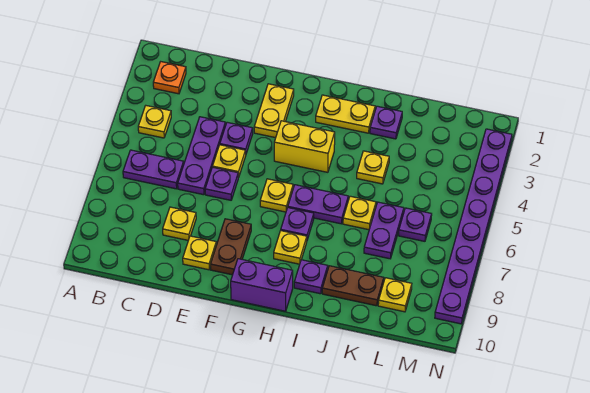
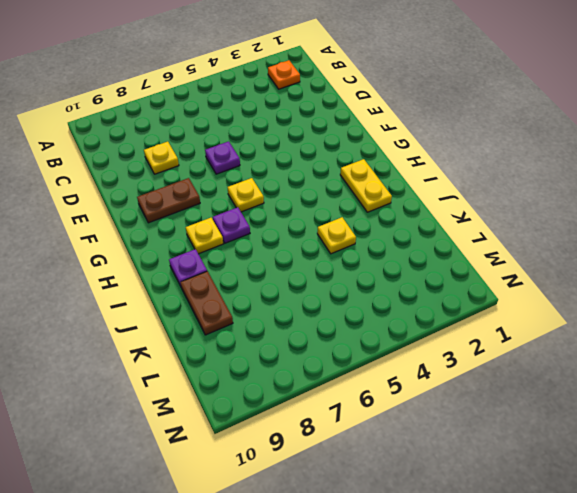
none -> yellow plate B4 level 1
none -> purple plate B6:C6 level 1
none -> purple plate D4:D6 level 1

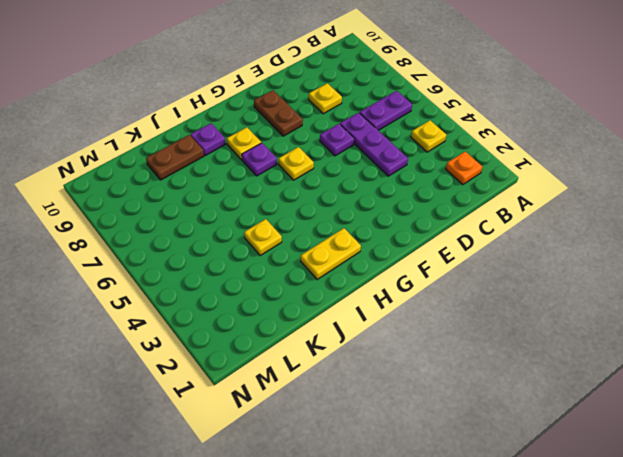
none -> purple plate E4 level 1
none -> yellow plate E5 level 1
none -> yellow plate E9 level 1

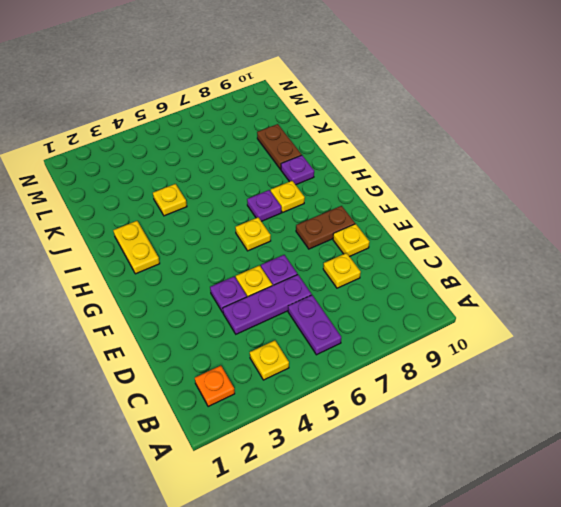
none -> yellow plate F2:F3 level 1
none -> yellow brick G4:H4 level 1
none -> purple brick G10:H10 level 1

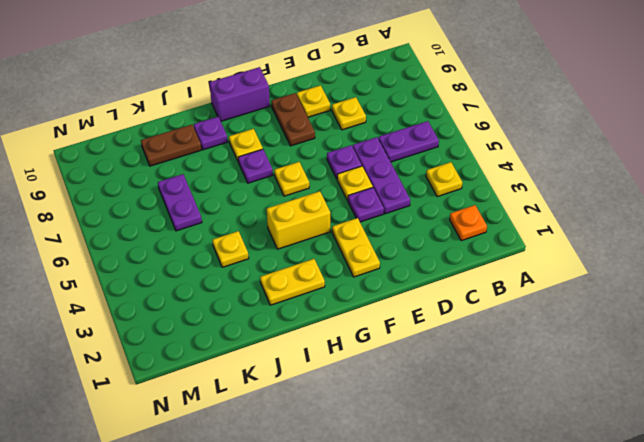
none -> purple plate H6:I6 level 1
none -> purple plate J2 level 1
none -> yellow plate J6 level 1

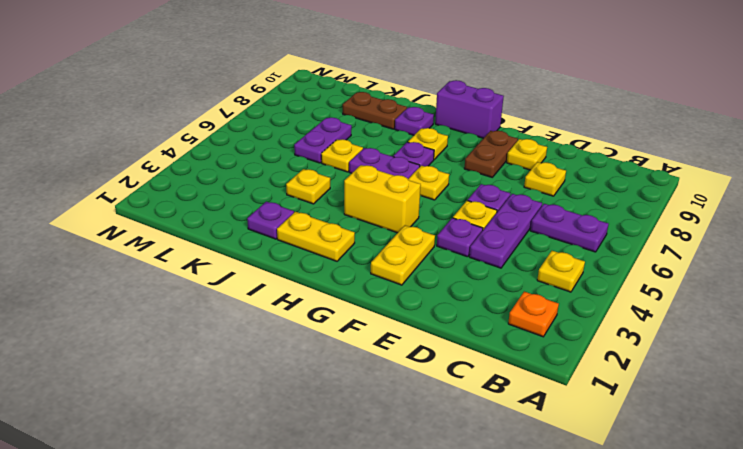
none -> purple plate L6 level 1
none -> yellow plate L9 level 1
none -> purple plate N2:N9 level 1

